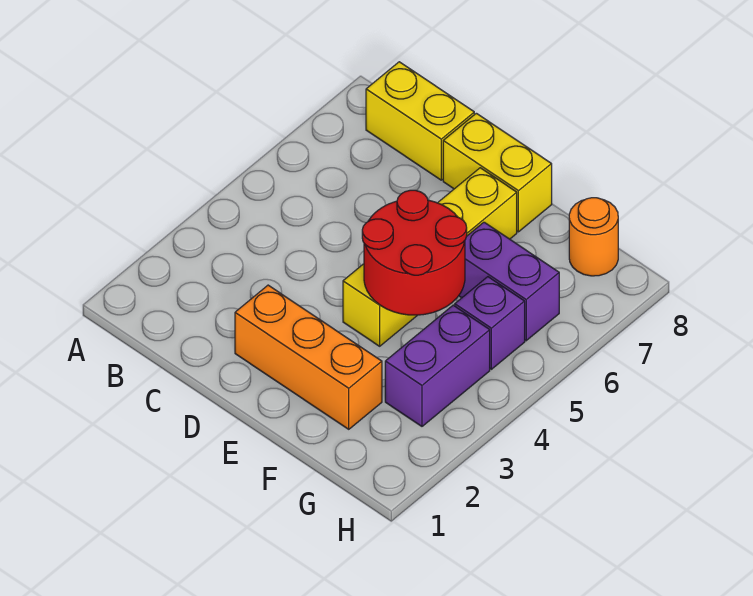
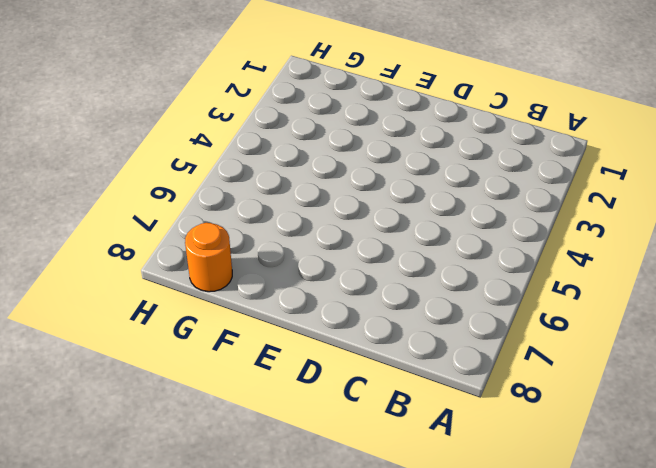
none -> yellow brick B8:C8 level 1
none -> orange brick D2:F2 level 1

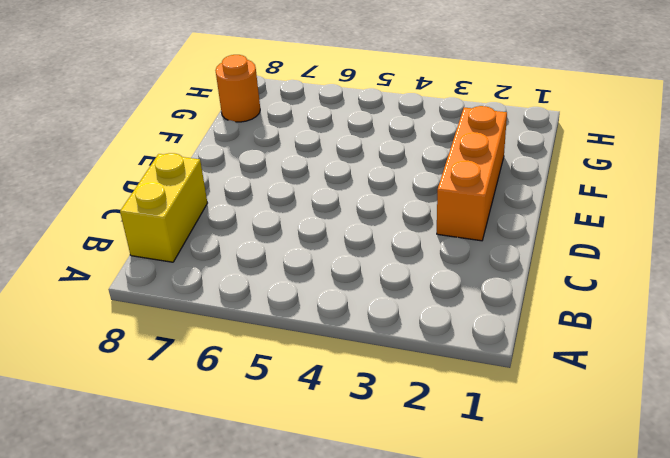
none -> yellow brick D8:E8 level 1
none -> yellow brick E4:E7 level 1

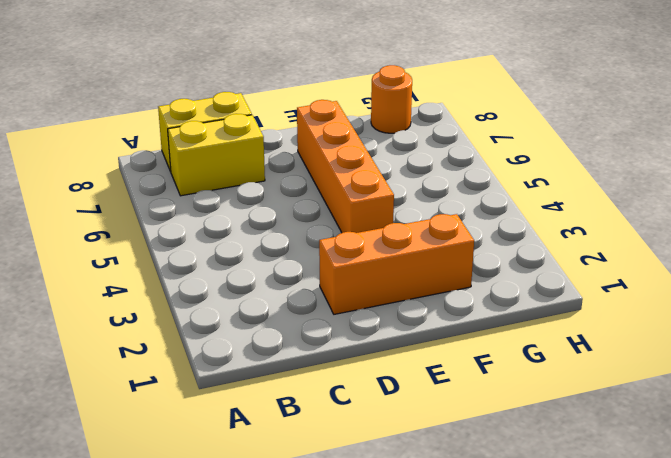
yellow brick B7:C7 level 1 -> yellow brick D8:E8 level 1
orange brick E4:E7 level 1 -> yellow brick E4:E7 level 1
none -> purple brick F6:G6 level 1
none -> purple brick G3:G4 level 1

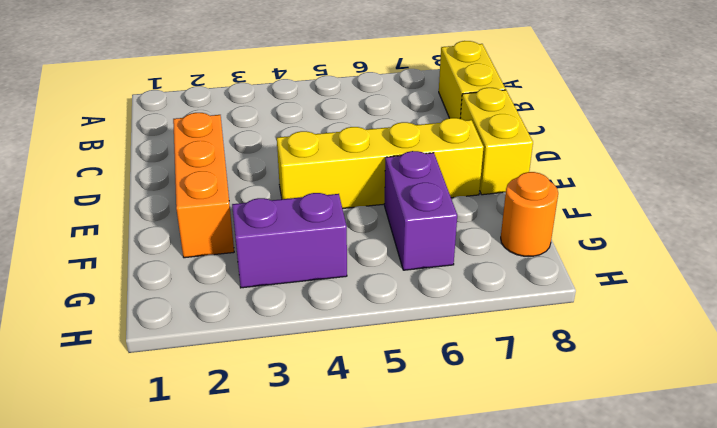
none -> purple brick G5 level 1
none -> red round brick E4:F5 level 2

